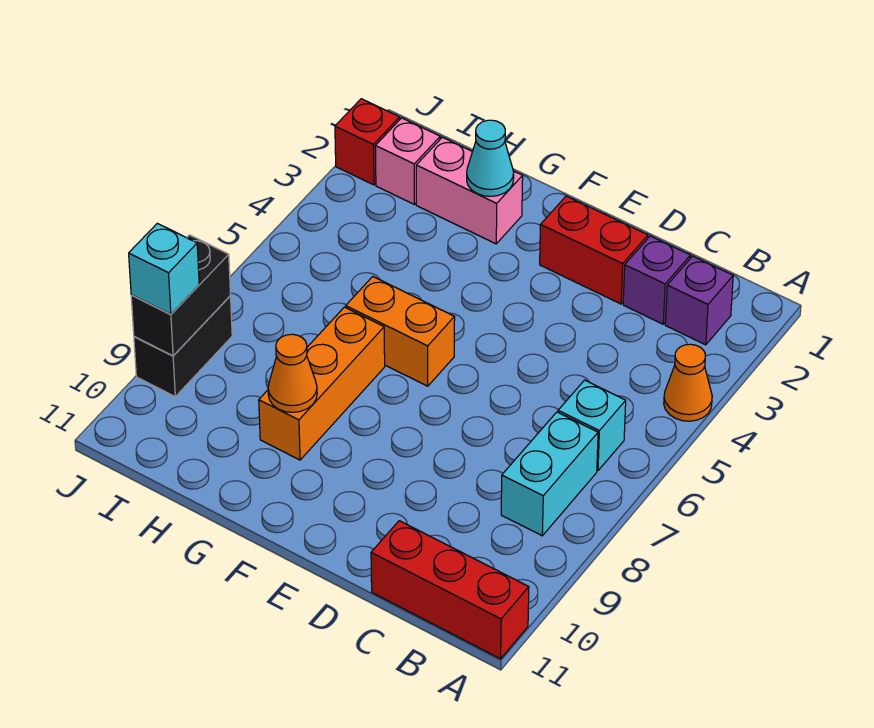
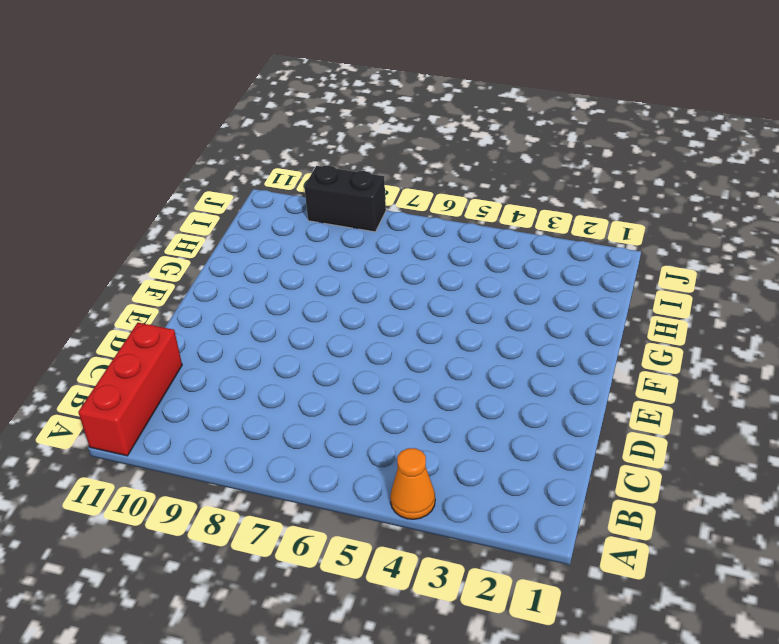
none -> purple brick B2 level 1
none -> cyan brick B6 level 1
none -> cyan brick B7:B8 level 1

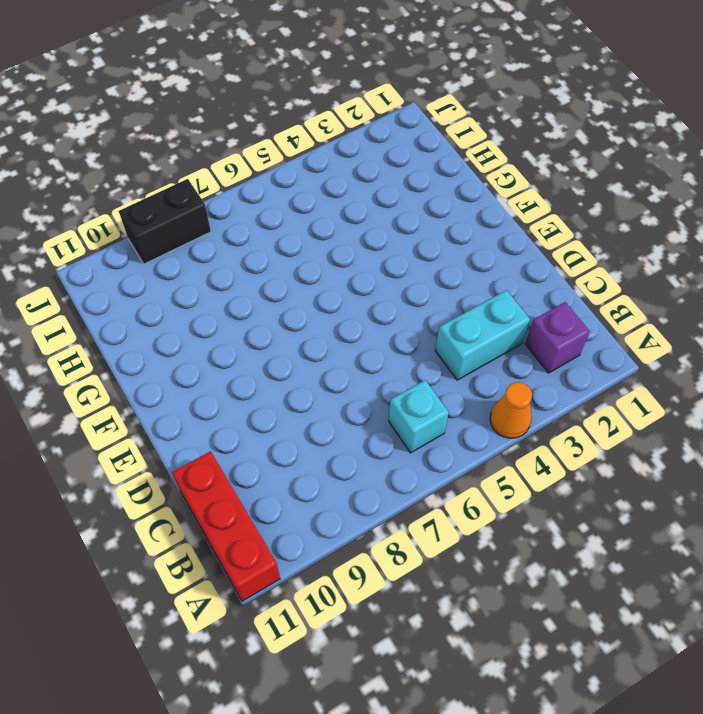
cyan brick C3:C4 level 1 -> cyan brick B7:B8 level 1
none -> purple brick C2 level 1
none -> red brick D2:E2 level 1
none -> orange brick F6:G6 level 1

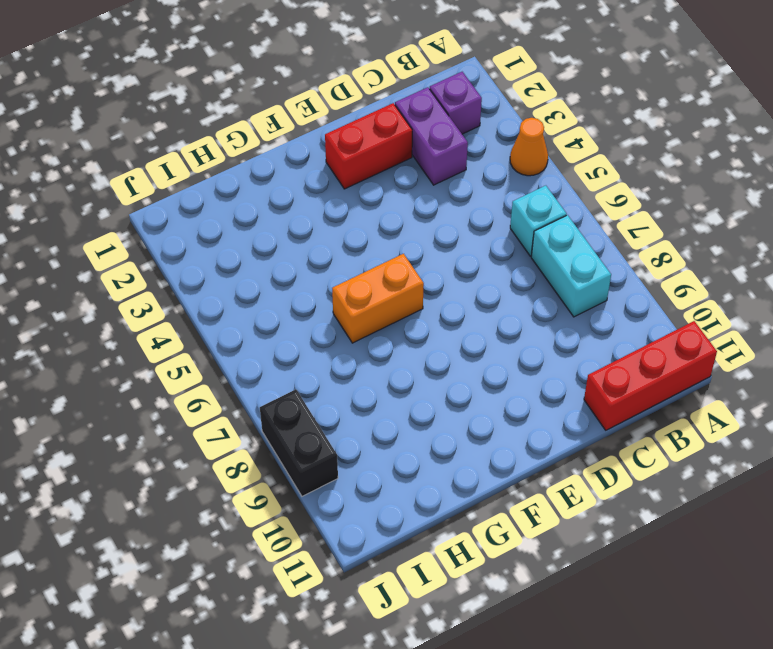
purple brick C2:C3 level 1 -> purple brick C2 level 1
none -> pink brick G2:H2 level 1
none -> orange brick G7:G9 level 1
none -> pink brick I2 level 1

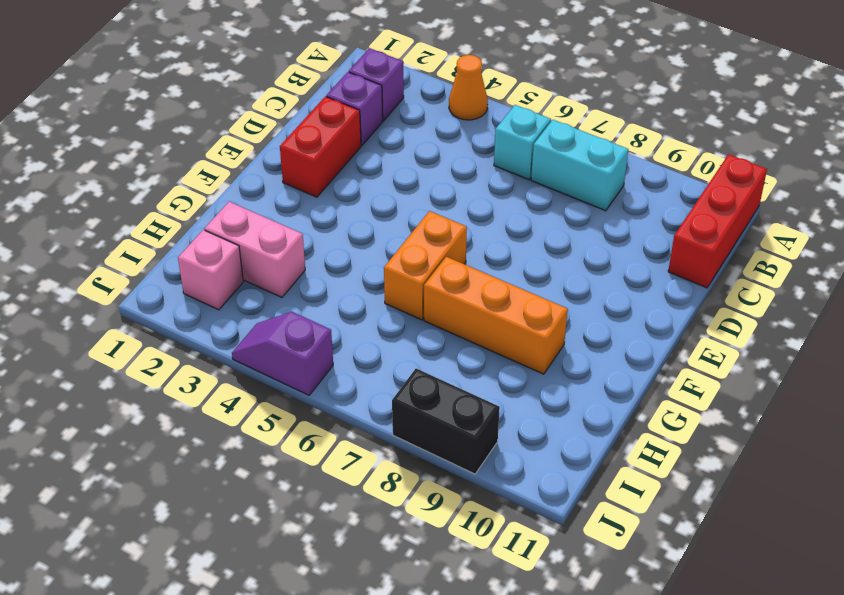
pink brick H2:H3 level 1 -> pink brick G2:H2 level 1
purple slope J4:J5 level 1 top 5 -> none
none -> red brick J2 level 1
none -> cyan cone G2 level 2
none -> orange cone G9 level 2

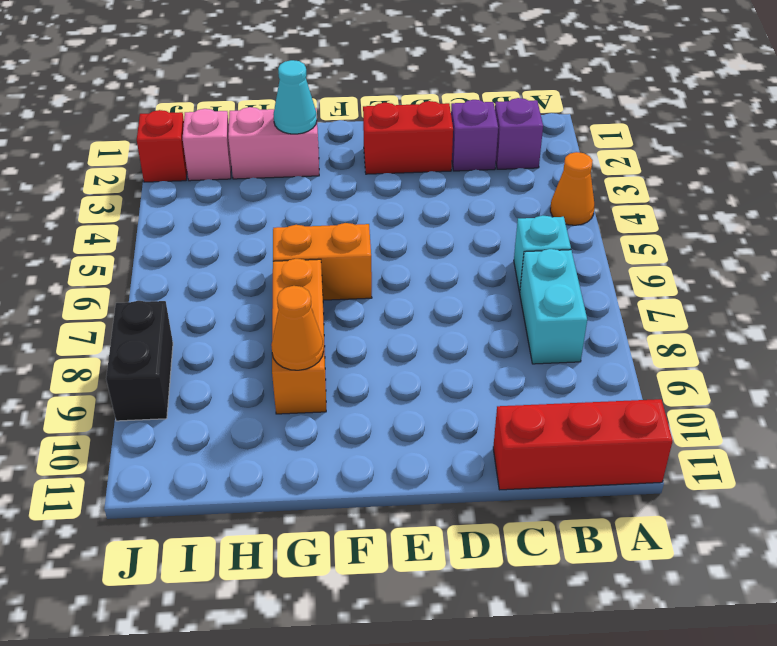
none -> black brick J8:J9 level 2
none -> cyan brick J9 level 3

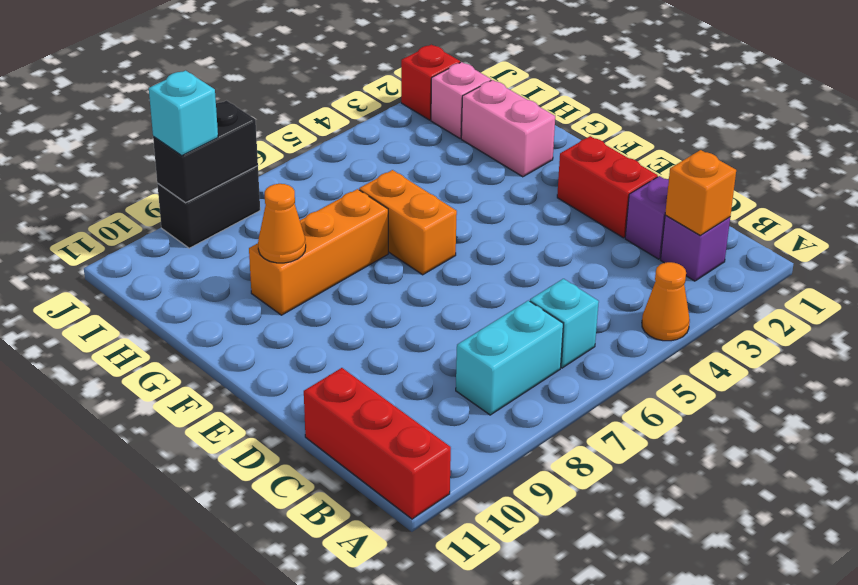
orange brick B2 level 2 -> none
none -> cyan cone G2 level 2

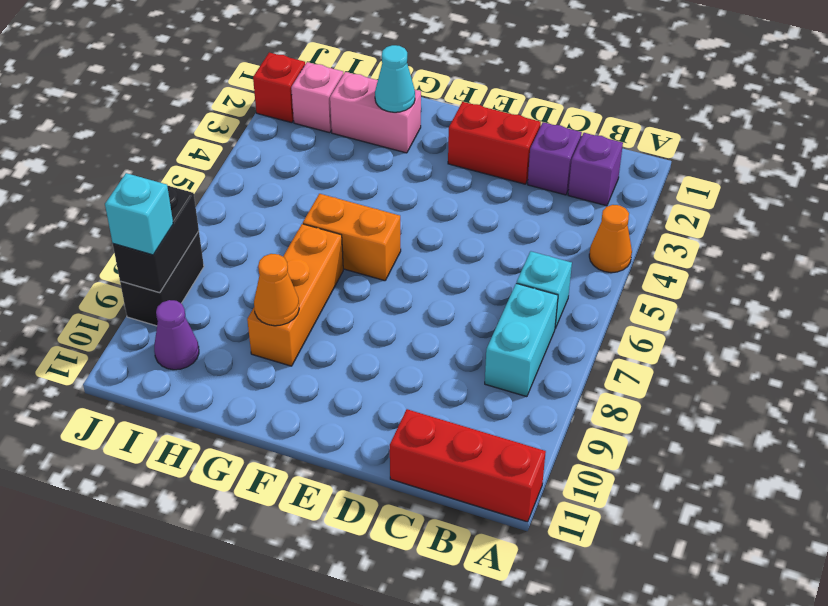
purple cone I10 level 1 -> none

